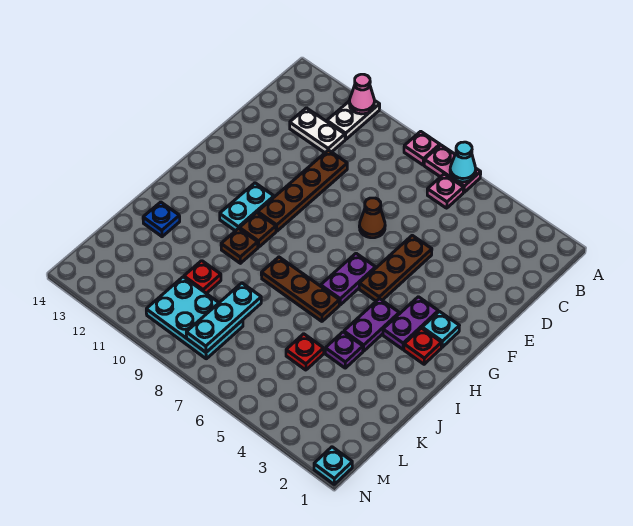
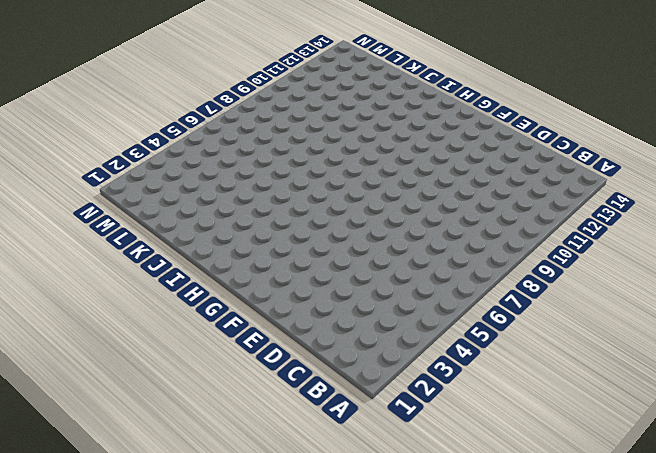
none -> pink plate A6:A7 level 1
none -> pink plate A8 level 1
none -> white plate A11:B11 level 1

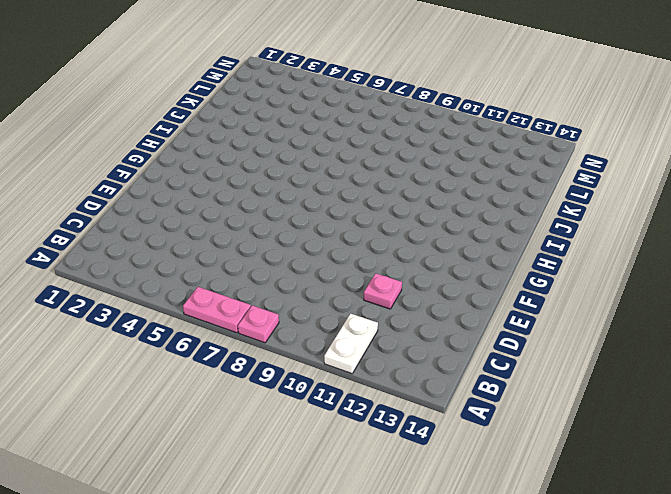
pink plate D11 level 1 -> pink plate B6 level 1
none -> white plate C11:C12 level 1
none -> brown plate D10:G10 level 1
none -> brown plate E5:G5 level 1

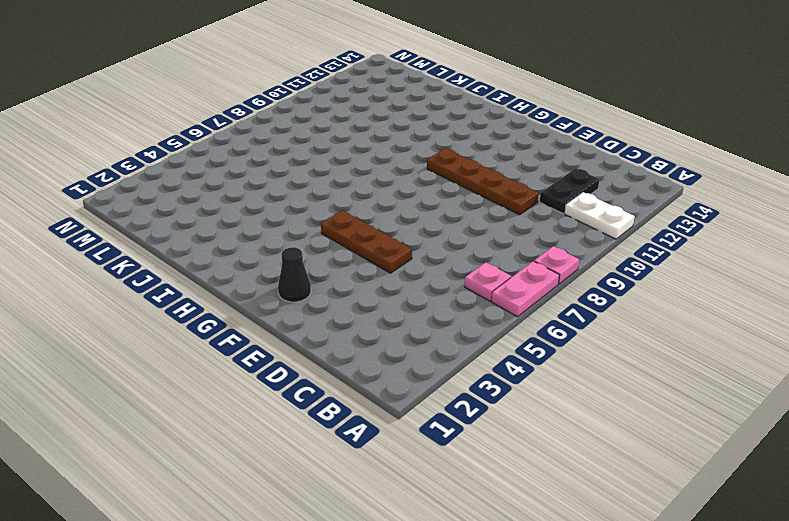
black plate C11:C12 level 1 -> white plate C11:C12 level 1
black cone F2 level 1 -> none
none -> brown cone E7 level 1
none -> cyan plate G2 level 1
none -> purple plate G3:H3 level 1

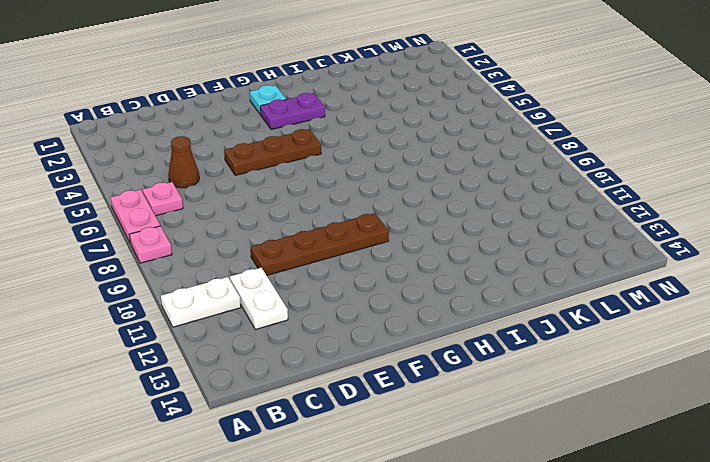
brown cone C5 level 1 -> brown cone E7 level 1
none -> purple plate G6:H6 level 1
none -> cyan plate G11:H11 level 1
none -> red plate H2 level 1

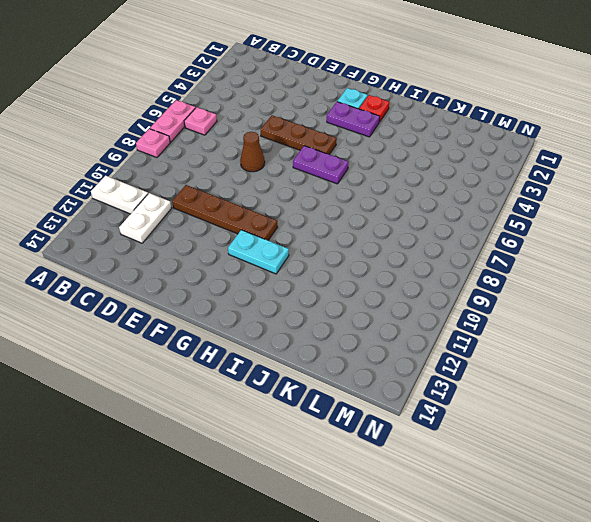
none -> purple plate H4:I4 level 1
none -> brown plate H10 level 1
none -> brown plate I6:I8 level 1

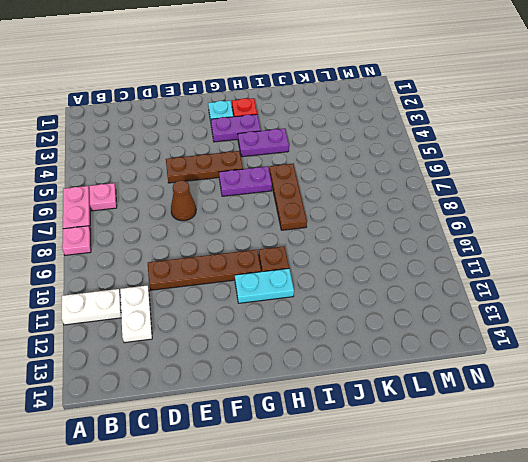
none -> brown plate I10 level 1
none -> purple plate J4 level 1
none -> blue plate J13 level 1

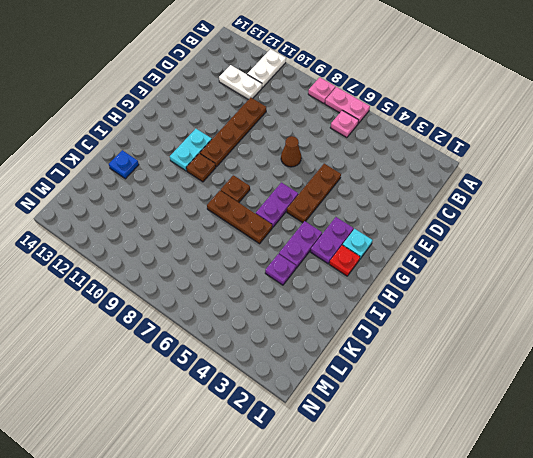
brown plate H8 level 1 -> brown plate I10 level 1
none -> red plate K5 level 1
none -> red plate K10 level 1
none -> cyan plate L8:M10 level 1

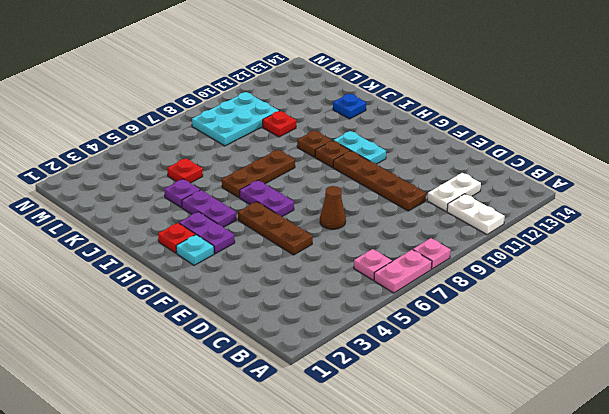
none -> cyan plate N1 level 1
none -> cyan cone A6 level 2
none -> pink cone A11 level 2

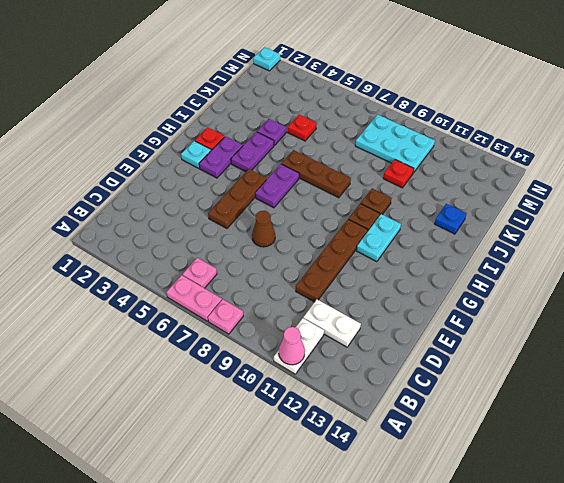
none -> cyan cone A6 level 2
none -> cyan plate K8:M8 level 2

